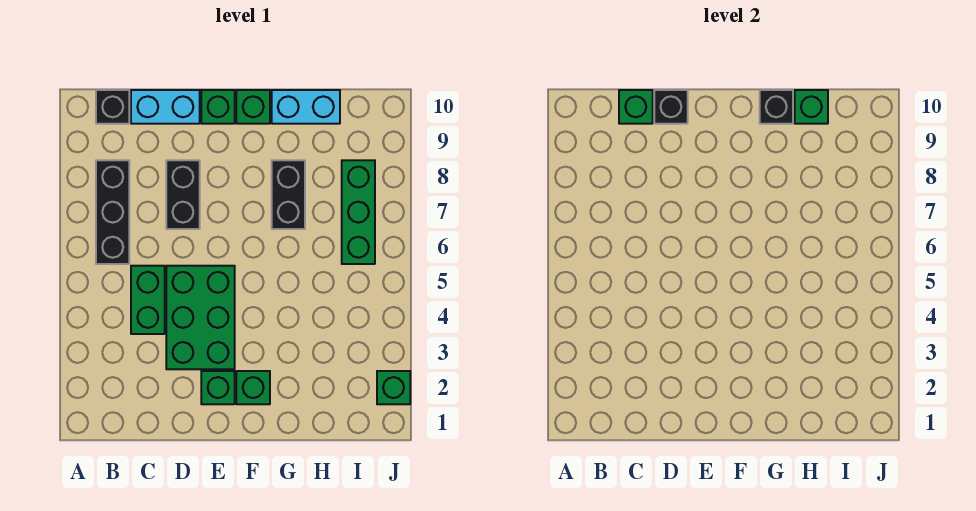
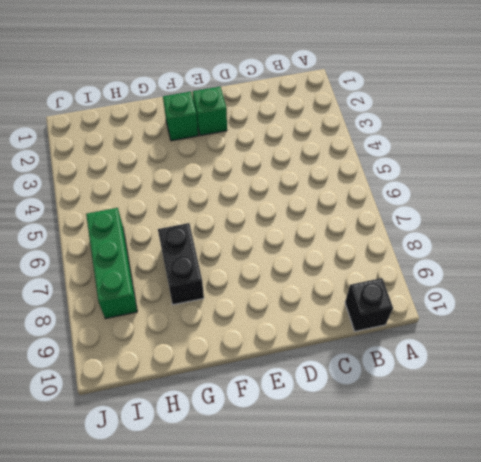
none -> black brick B6:B8 level 1
none -> green brick C4:C5 level 1
none -> cyan brick C10:D10 level 1

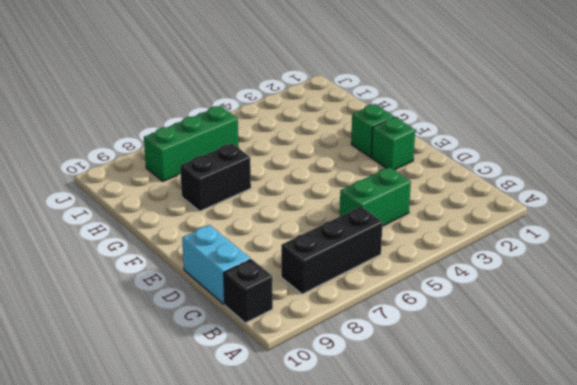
none -> green brick D3:E5 level 1
none -> black brick D7:D8 level 1
none -> green brick E10 level 1

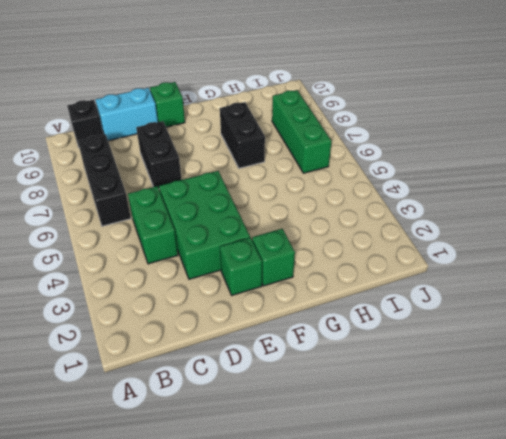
none -> green brick F10 level 1
none -> cyan brick G10:H10 level 1
none -> green brick J2 level 1

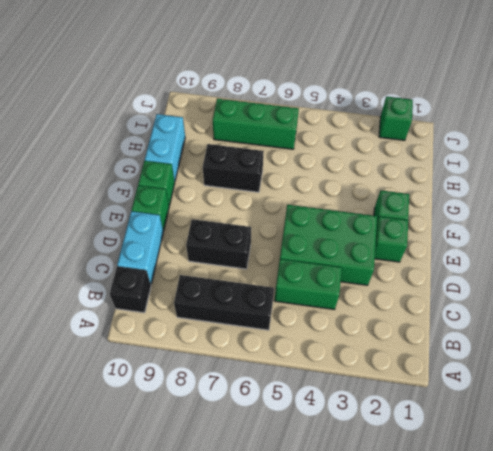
none -> green brick C10 level 2
none -> black brick D10 level 2
none -> black brick G10 level 2

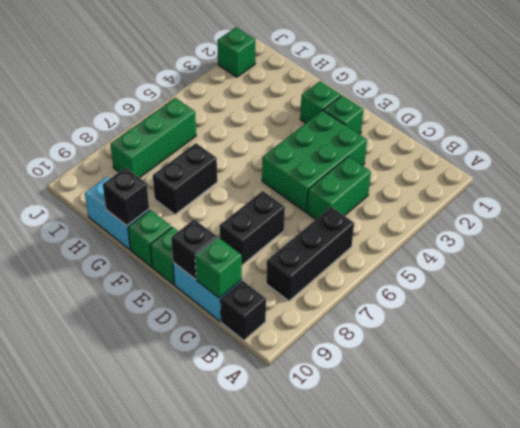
none -> green brick H10 level 2

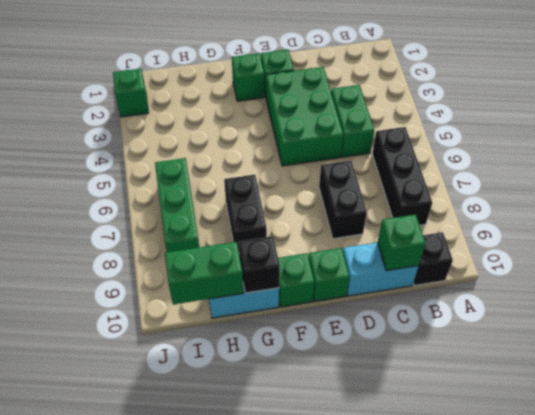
green brick H10:I10 level 2 -> green brick H10 level 2
none -> black brick D10 level 2

